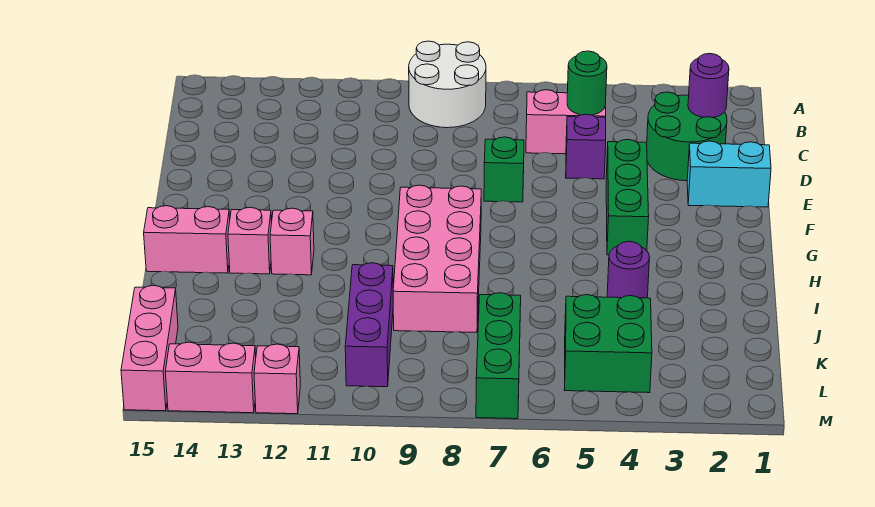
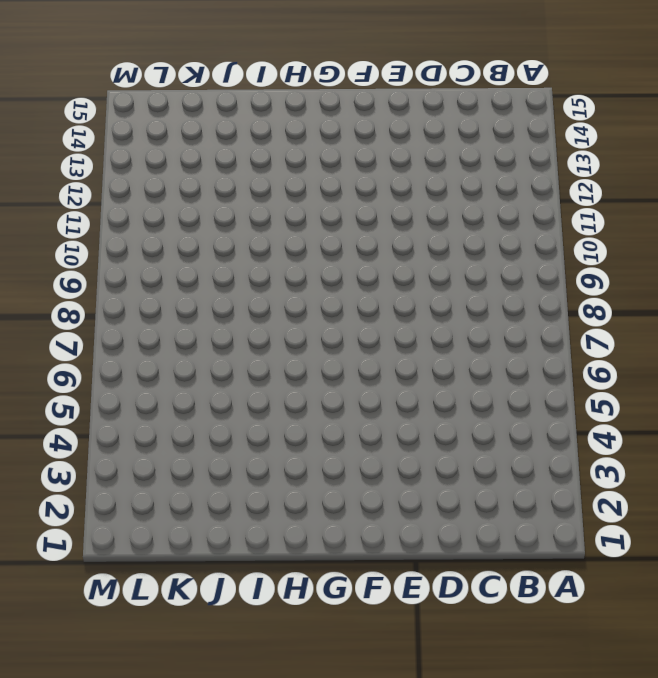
none -> white round brick A8:B9 level 1
none -> green round brick C2:D3 level 1
none -> pink brick C5:C6 level 1

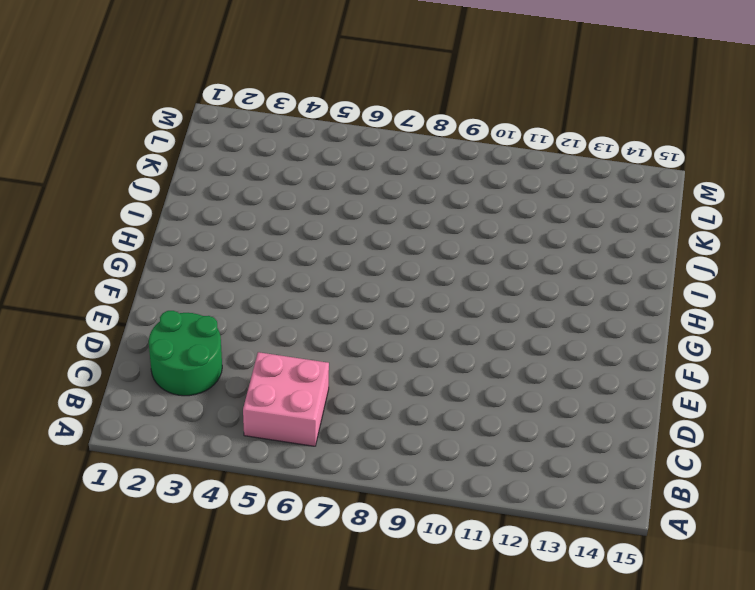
pink brick B5:C6 level 1 -> pink brick C5:C6 level 1
none -> white round brick A8:B9 level 1
none -> purple brick D5 level 1
none -> cyan brick E1:E2 level 1

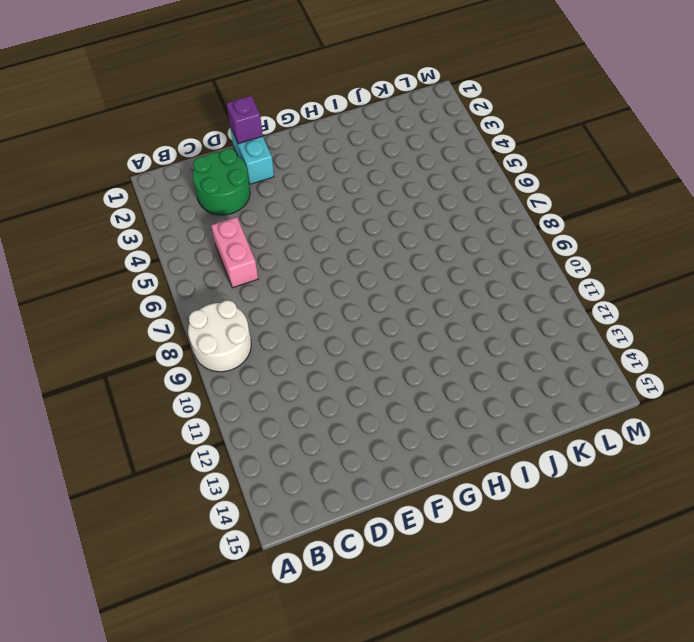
purple brick E1 level 2 -> purple brick D5 level 1
none -> green brick E4:G4 level 1
none -> green brick E7 level 1
none -> pink brick G8:J9 level 1

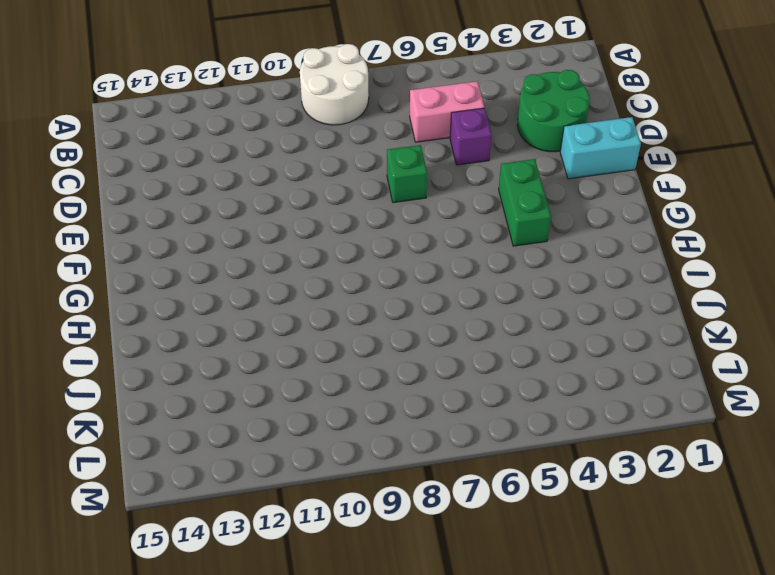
green brick F4:G4 level 1 -> green brick E4:G4 level 1
none -> pink brick G8:J9 level 1
none -> pink brick H12 level 1
none -> pink brick H13 level 1

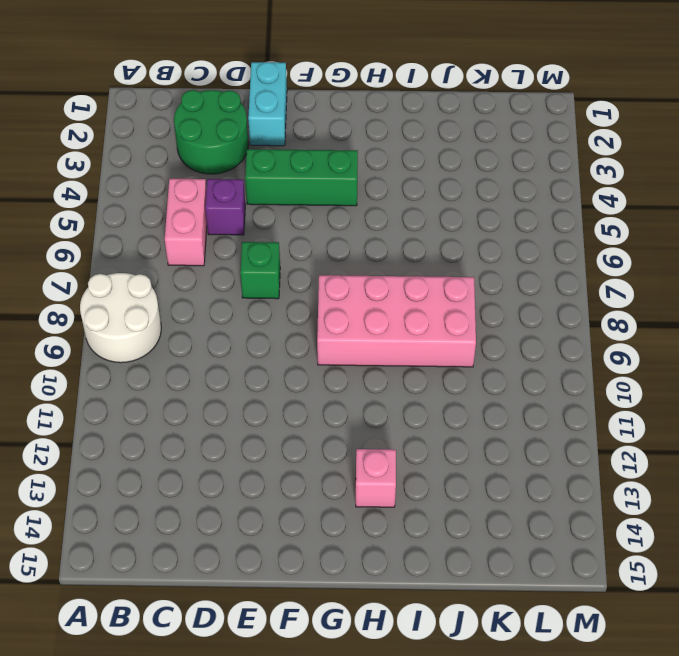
none -> pink brick H12 level 1
none -> pink brick H14:H15 level 1
none -> purple round brick I4 level 1

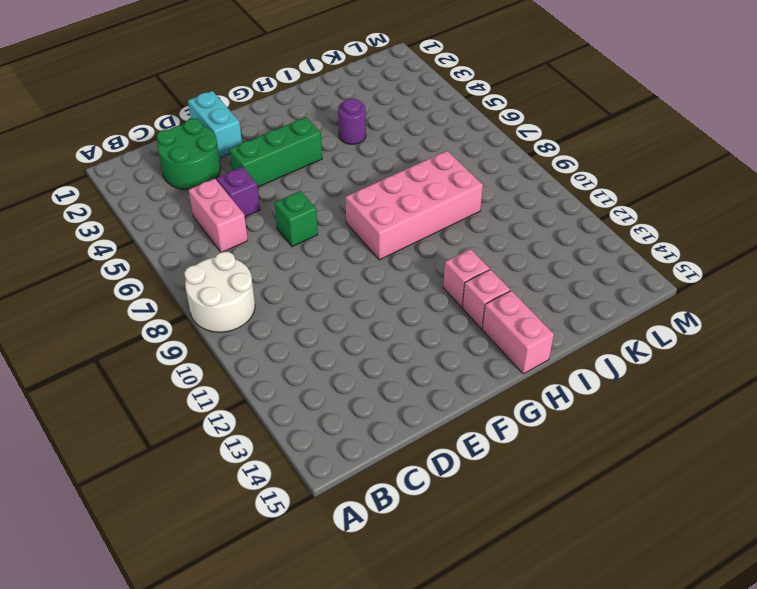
none -> purple brick J10:L10 level 1
none -> green brick K4:L5 level 1
none -> green brick K7:M7 level 1

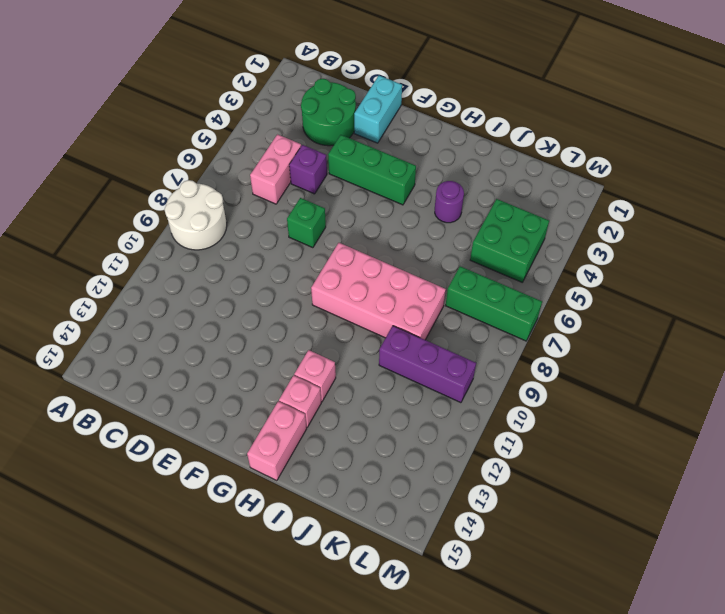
none -> pink brick K15:M15 level 1
none -> pink brick M12 level 1
none -> pink brick M13:M14 level 1

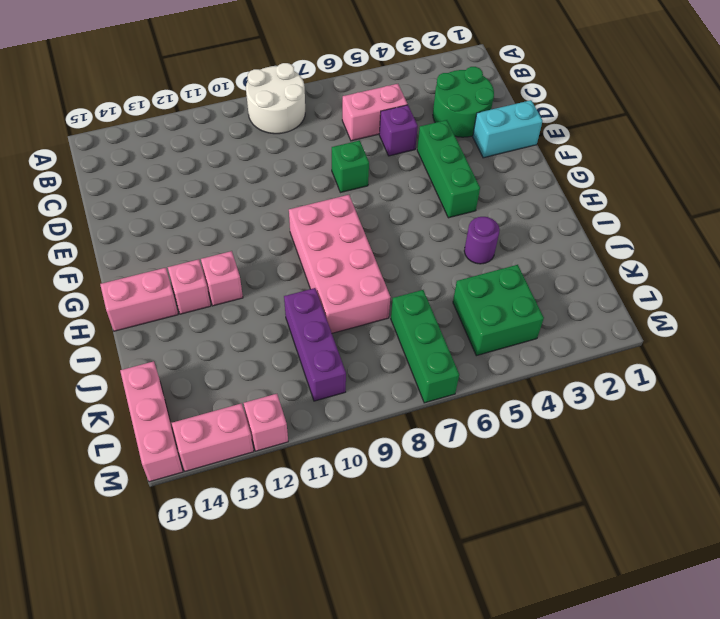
none -> purple round brick C2 level 2
none -> green round brick C5 level 2

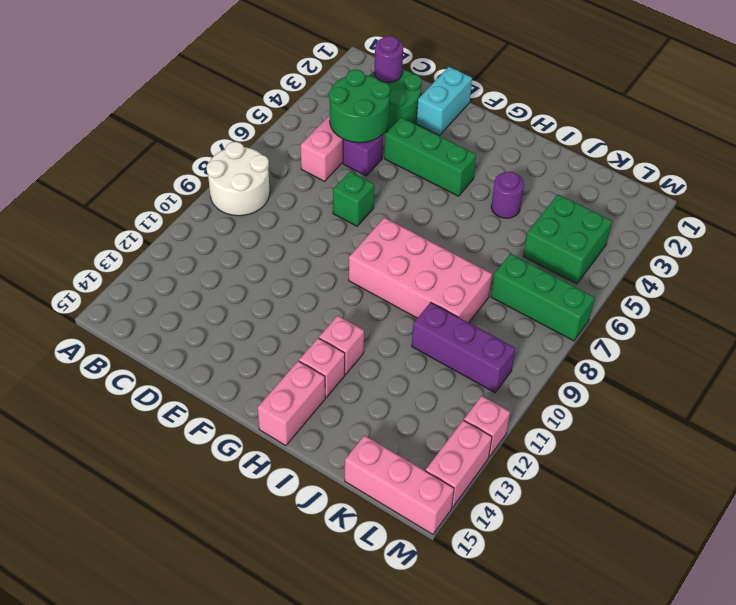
green round brick C4:D5 level 2 -> green round brick C5 level 2

